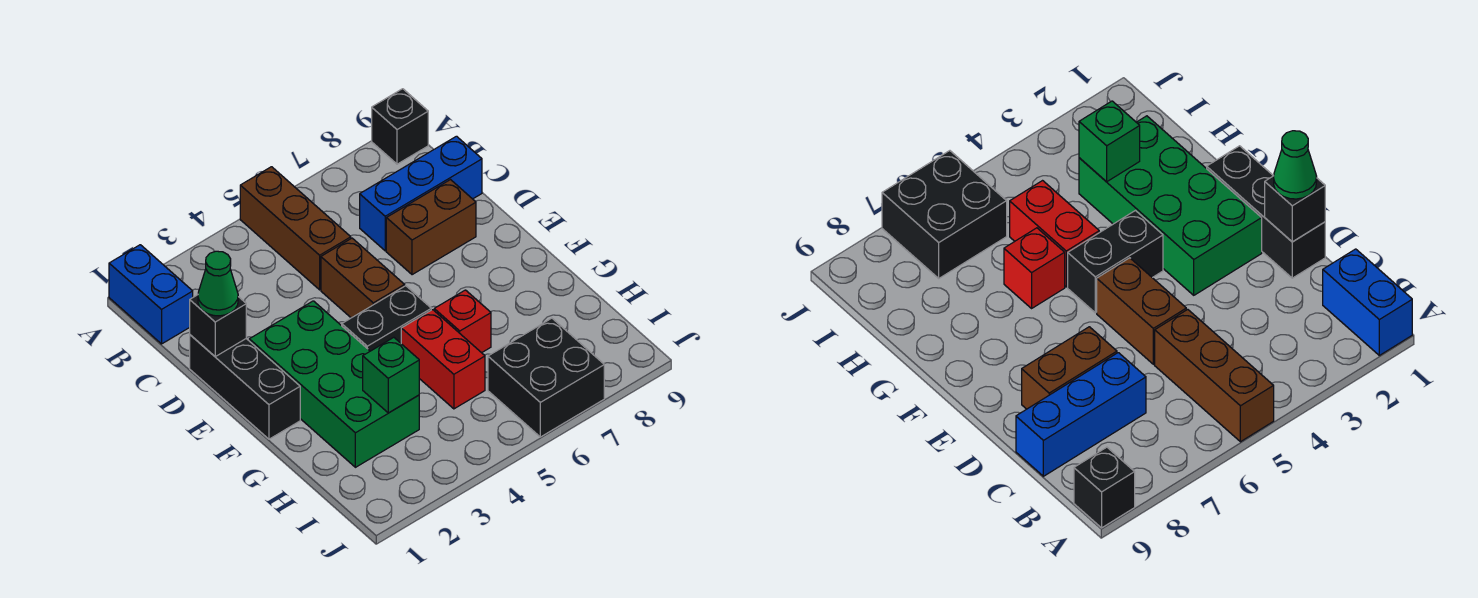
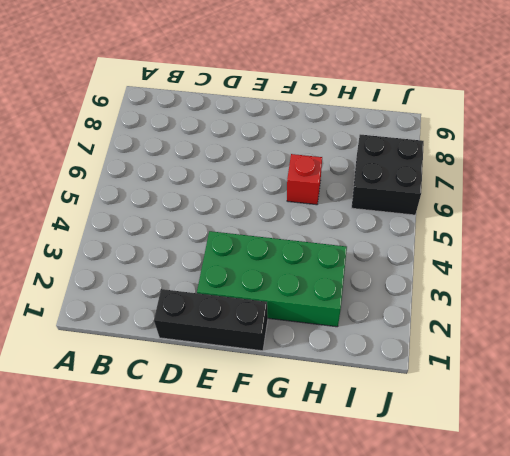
none -> blue brick A1:B1 level 1
none -> brown brick A5:C5 level 1
none -> black brick A9 level 1

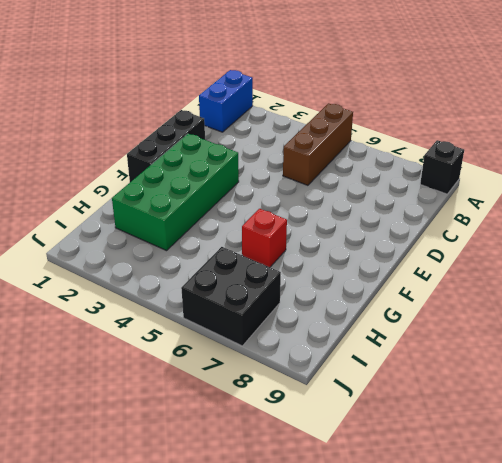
none -> blue brick C7:C9 level 1
none -> brown brick D5:E5 level 1
none -> brown brick D7:D8 level 1

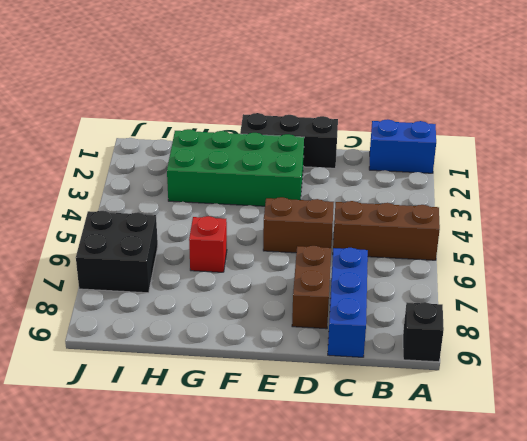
none -> black brick F4:F5 level 1
none -> red brick G5:H5 level 1
none -> black brick D1 level 2

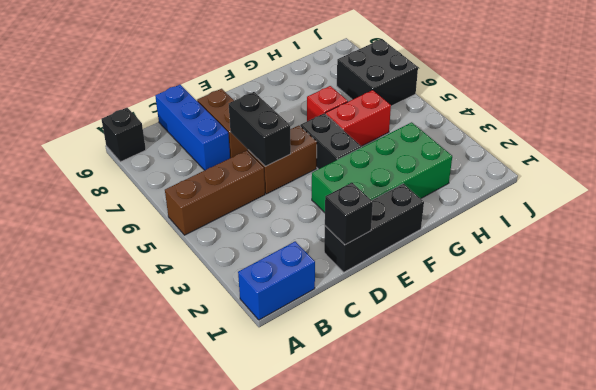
black brick D5:D6 level 2 -> none
none -> green brick H3 level 2
none -> green cone D1 level 3

